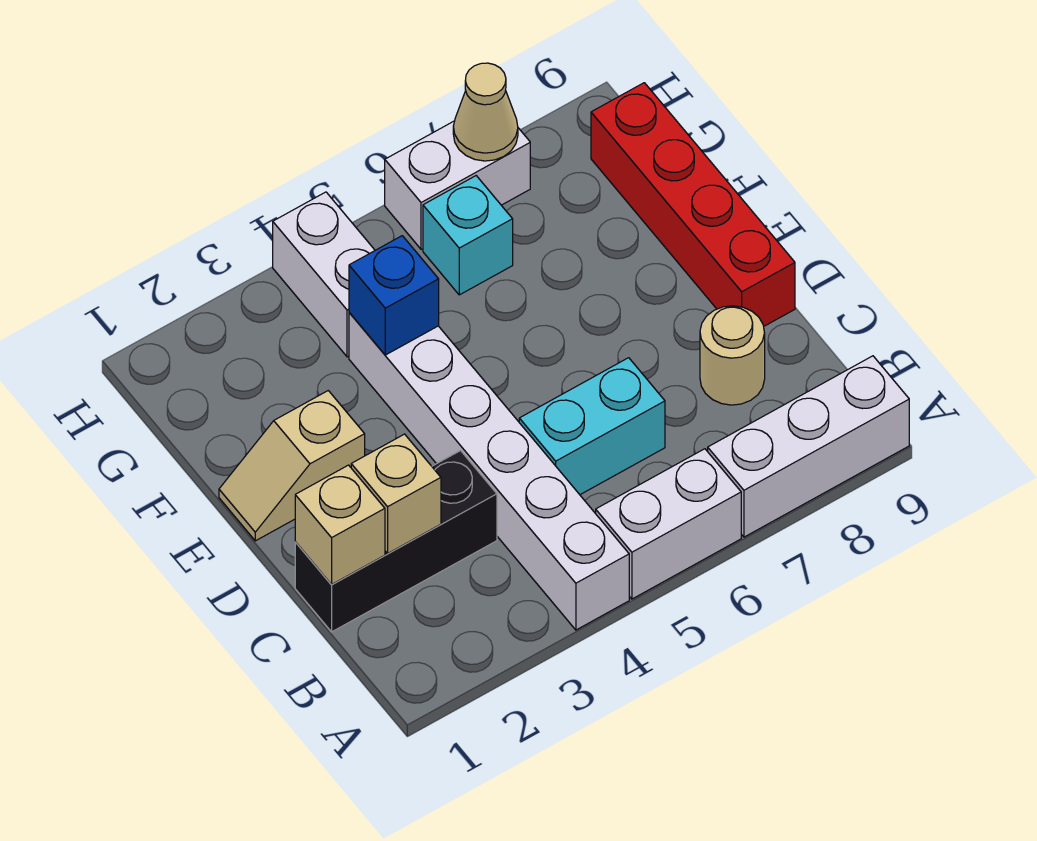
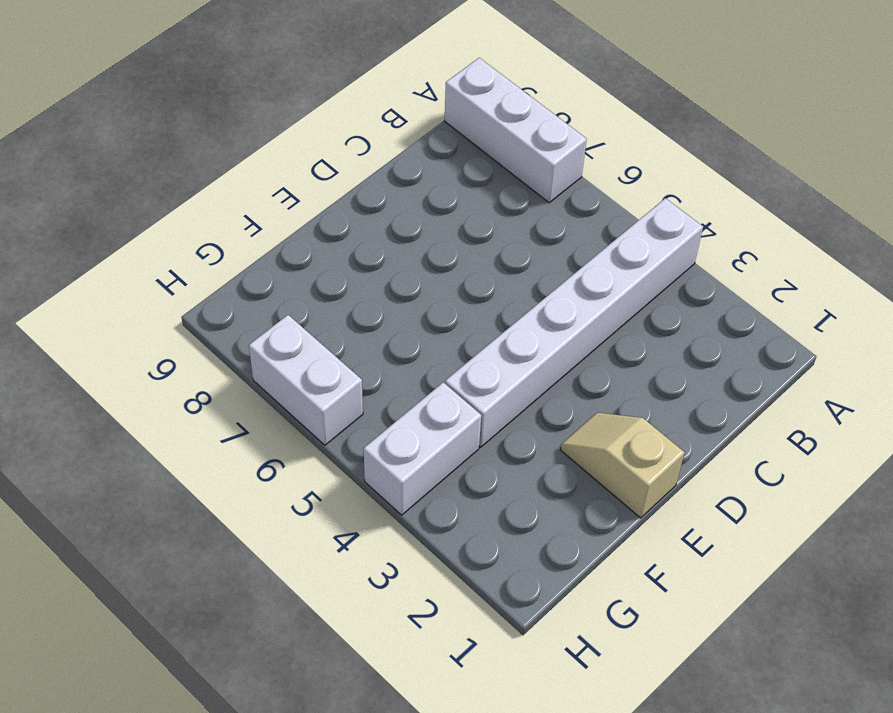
tan slope E1:E2 level 1 top 1 -> tan slope E1:E2 level 1 top 2
none -> white brick A5:A6 level 1
none -> black brick C1:C3 level 1
none -> cyan brick C5:C6 level 1

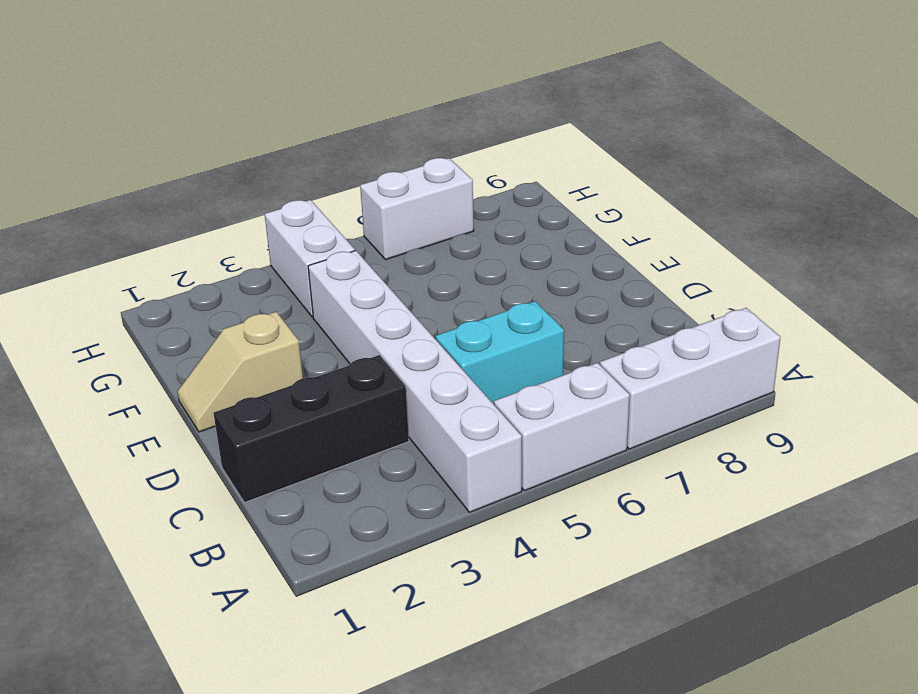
none -> tan round brick C8 level 1
none -> red brick D9:G9 level 1
none -> cyan brick G6 level 1

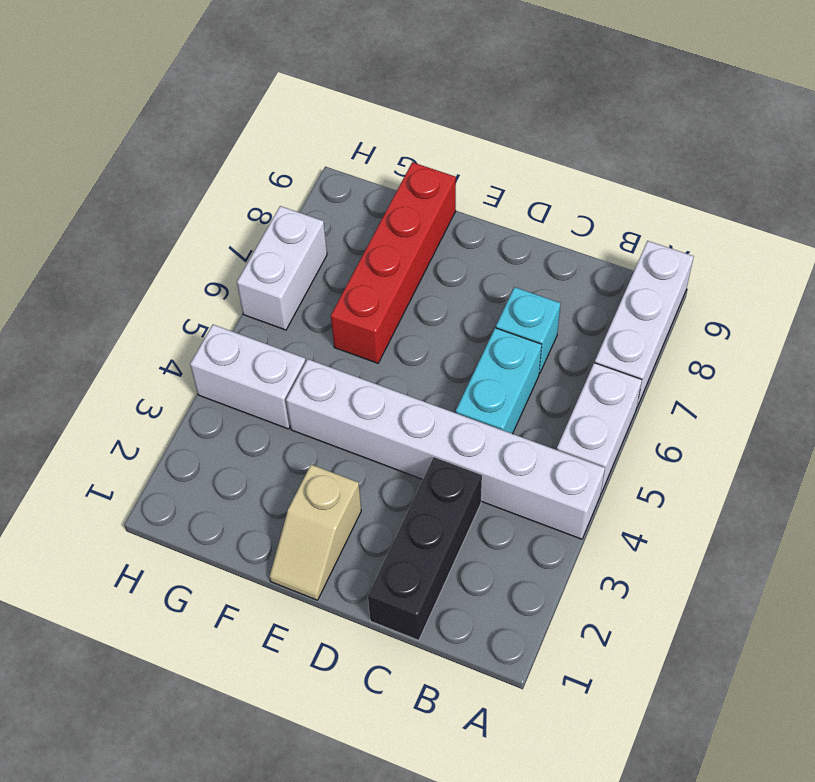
cyan brick C7 level 1 -> cyan brick G6 level 1
red brick F6:F9 level 1 -> red brick D9:G9 level 1
none -> tan round brick C8 level 1
none -> tan brick C1 level 2
none -> tan brick C2 level 2

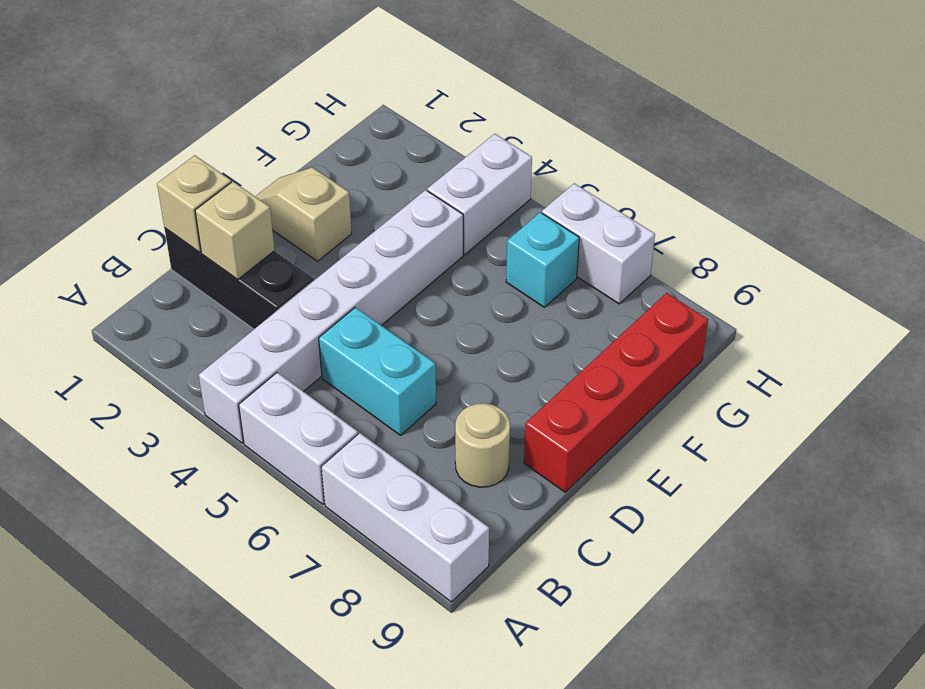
none -> blue brick F4 level 2
none -> tan cone H7 level 2

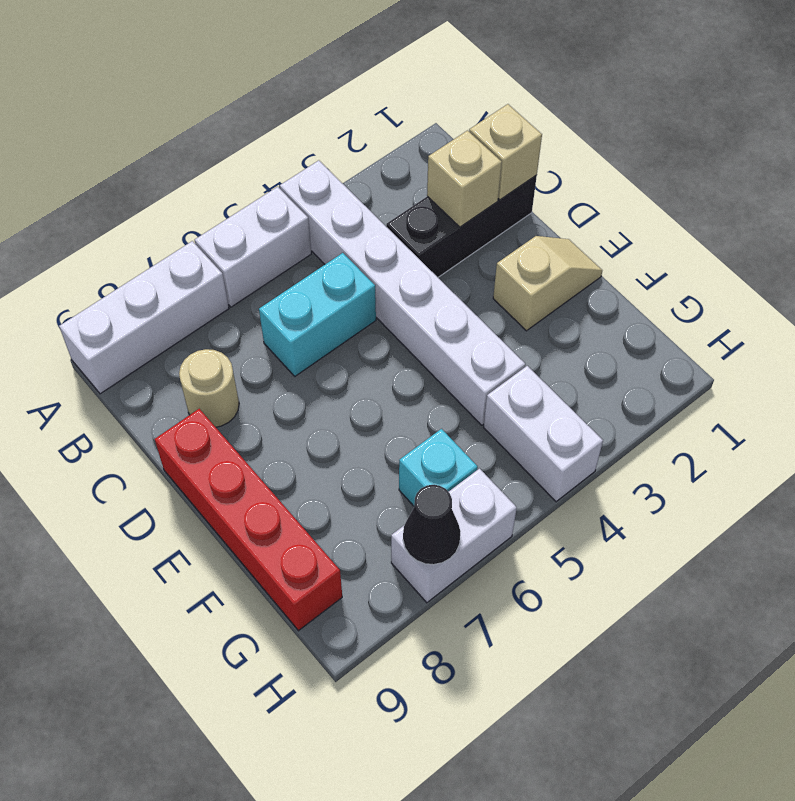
black cone H7 level 2 -> tan cone H7 level 2
none -> blue brick F4 level 2

